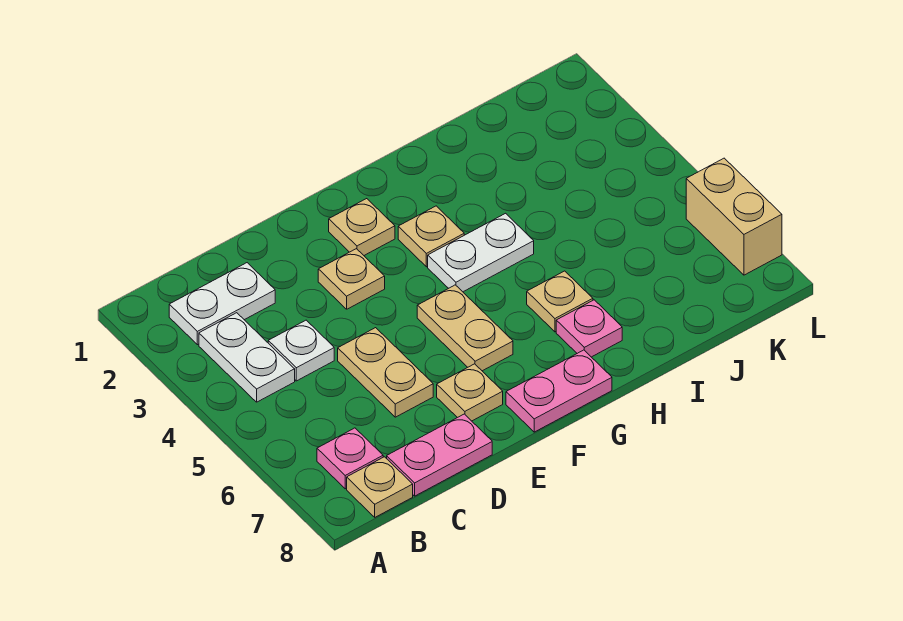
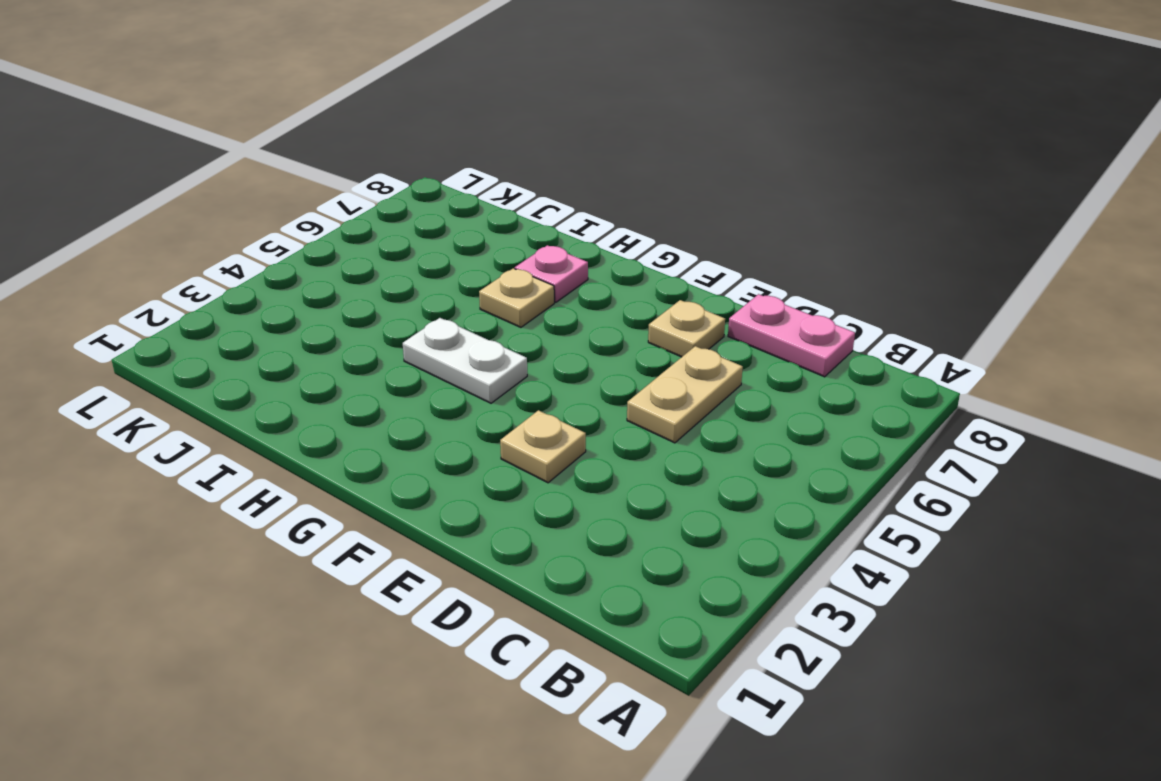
none -> white plate B2:C2 level 1
none -> white plate B3:B4 level 1
none -> pink plate B7 level 1

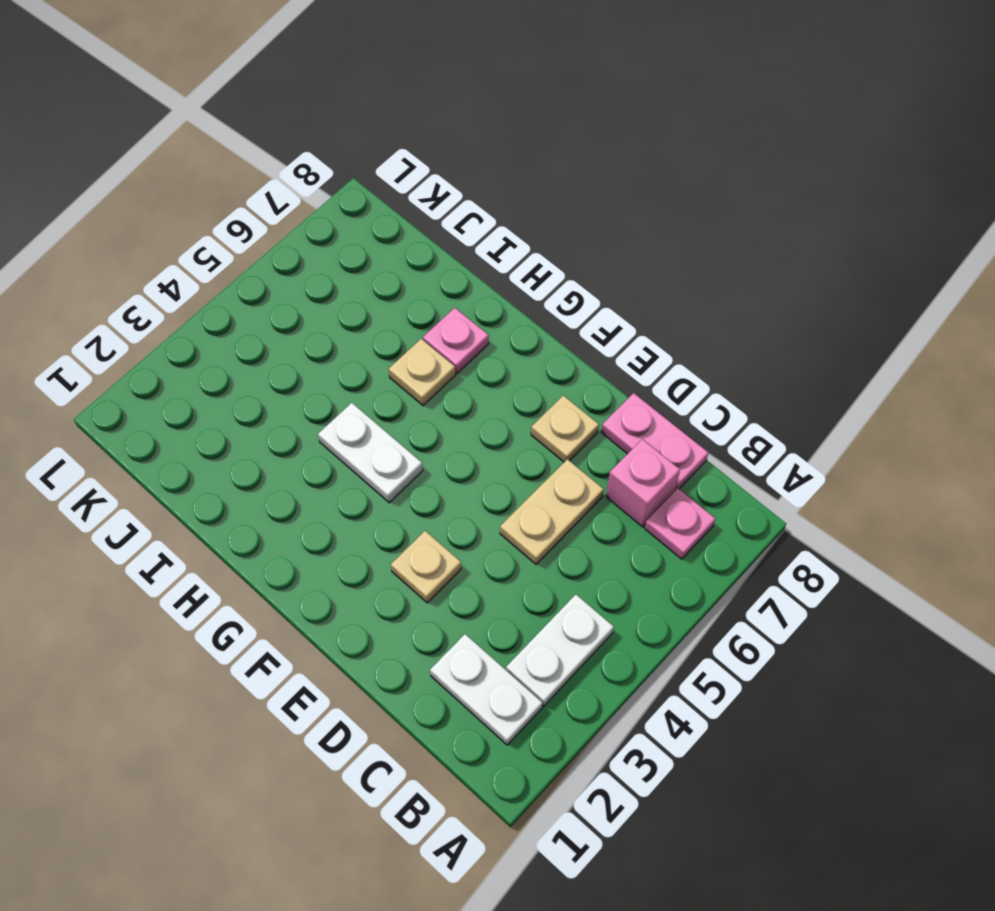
pink brick C7 level 1 -> none
none -> tan plate B8 level 1
none -> white plate C4 level 1
none -> tan plate F2 level 1

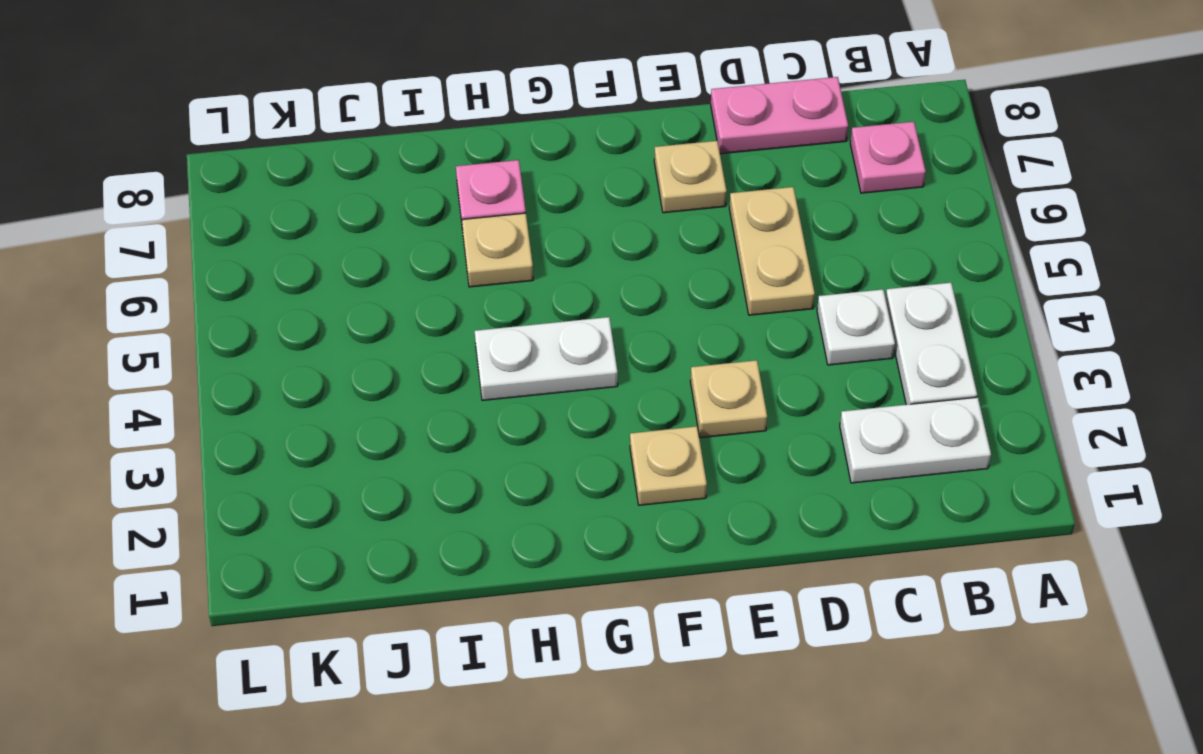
none -> tan plate B8 level 1
none -> tan plate F5:F6 level 1
none -> pink plate F8:G8 level 1

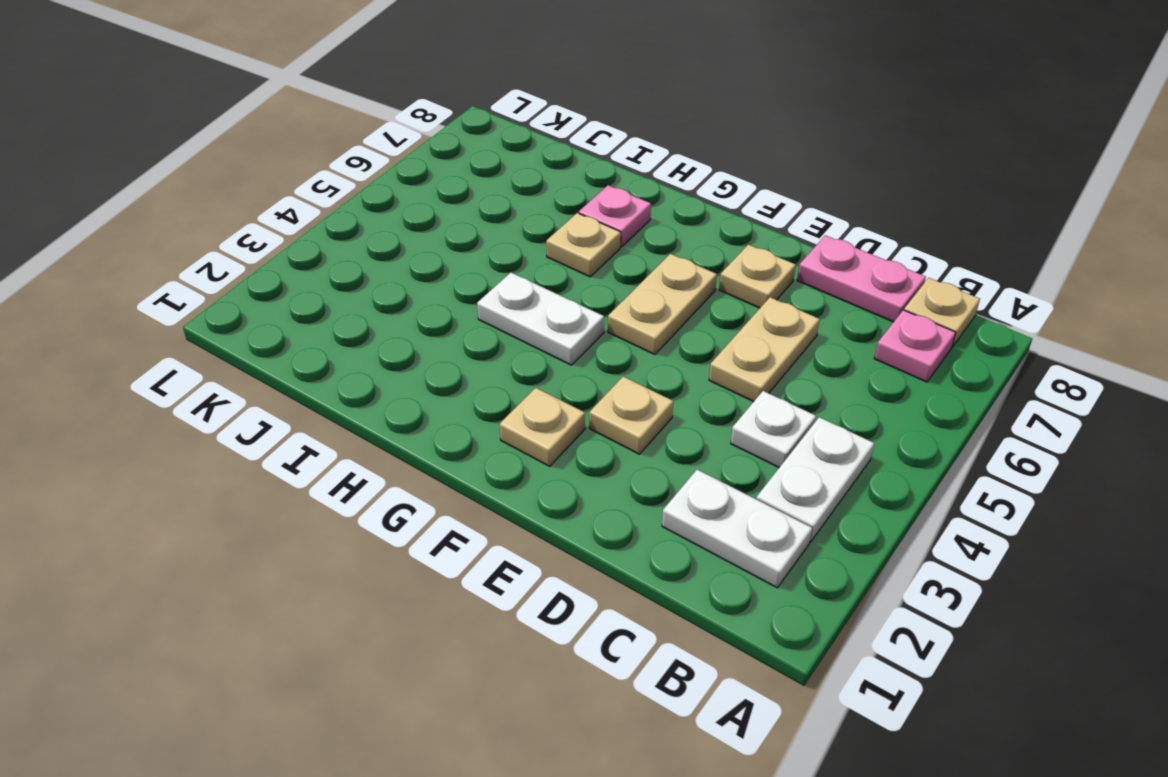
none -> pink plate F8:G8 level 1
none -> tan plate G3 level 1
none -> tan brick L6:L7 level 1

